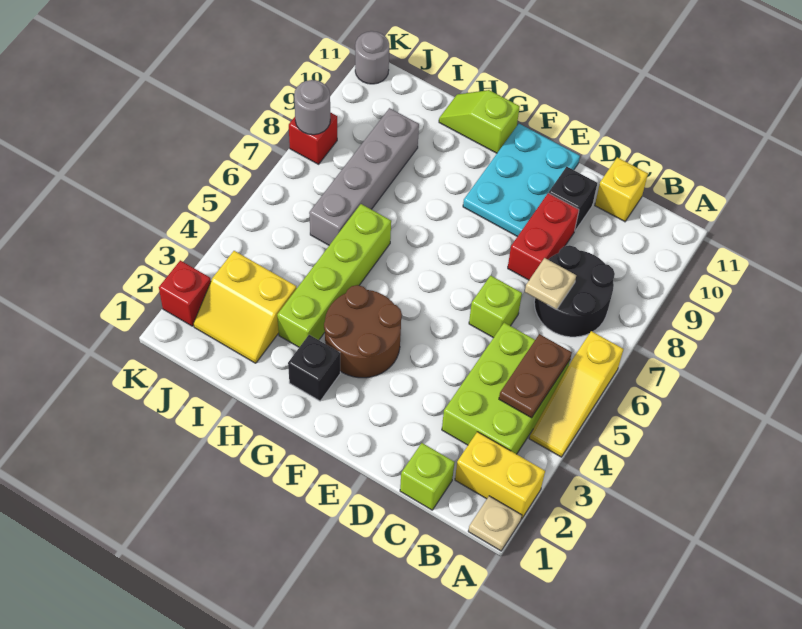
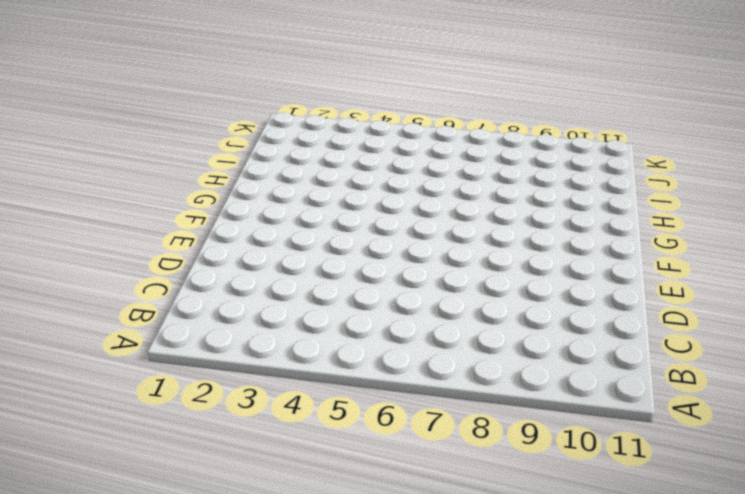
none -> tan plate A1 level 1
none -> yellow brick A2:B2 level 1
none -> yellow slope A4:A6 level 1 top 6

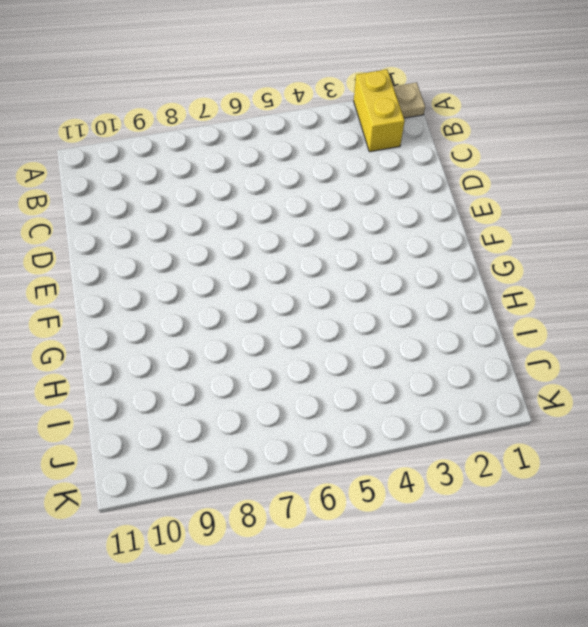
none -> yellow slope A4:A6 level 1 top 6
none -> lime brick B3:C5 level 1
none -> black round brick B7:C8 level 1

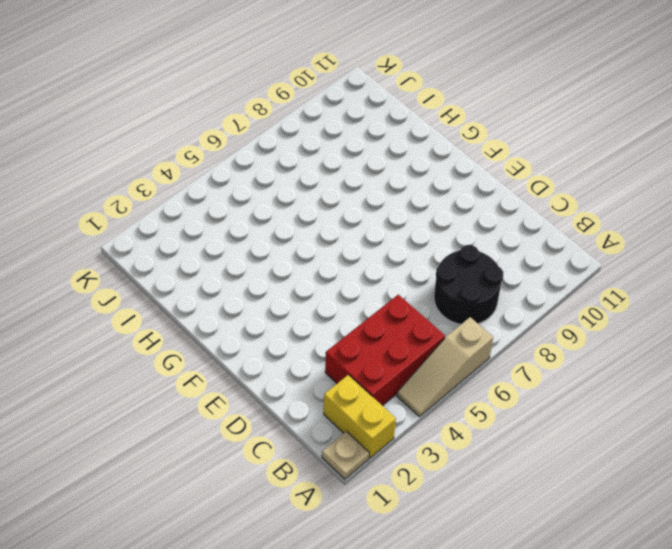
tan slope A4:A6 level 1 top 6 -> yellow slope A4:A6 level 1 top 6
red brick B3:C5 level 1 -> lime brick B3:C5 level 1
none -> lime brick C1 level 1
none -> yellow brick C11 level 1
none -> lime brick D6 level 1

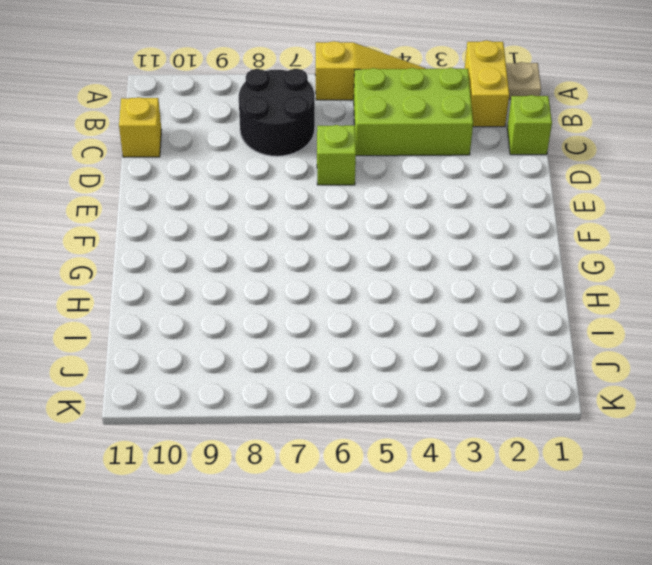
none -> red brick D8:D9 level 1
none -> black brick D10 level 1
none -> cyan plate E9:F11 level 1

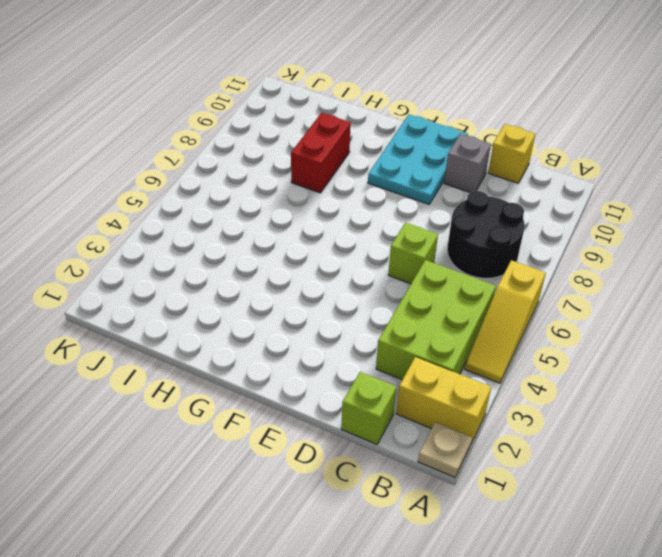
grey brick D10 level 1 -> black brick D10 level 1
red brick H8:H9 level 1 -> red brick D8:D9 level 1
none -> brown round brick F3:G4 level 1
none -> black brick G2 level 1
none -> lime slope G11:H11 level 1 top G

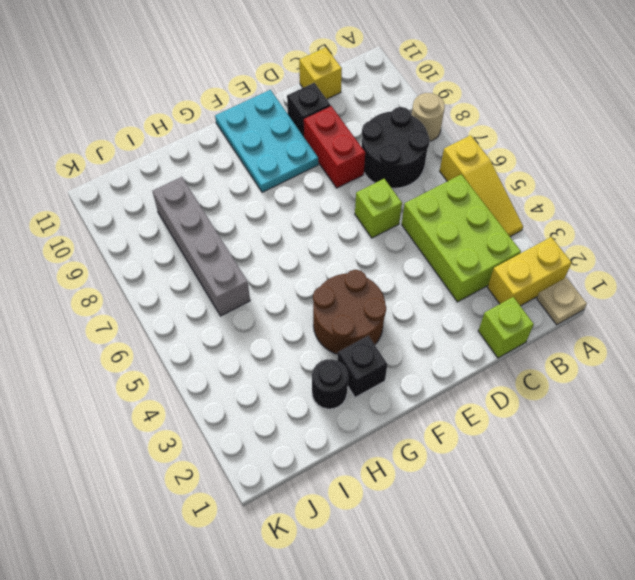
tan round brick A8 level 1 -> none
black round brick H2 level 1 -> none
none -> lime slope G11:H11 level 1 top G
none -> lime brick H3:H6 level 1
none -> yellow slope I2:J3 level 1 top 3

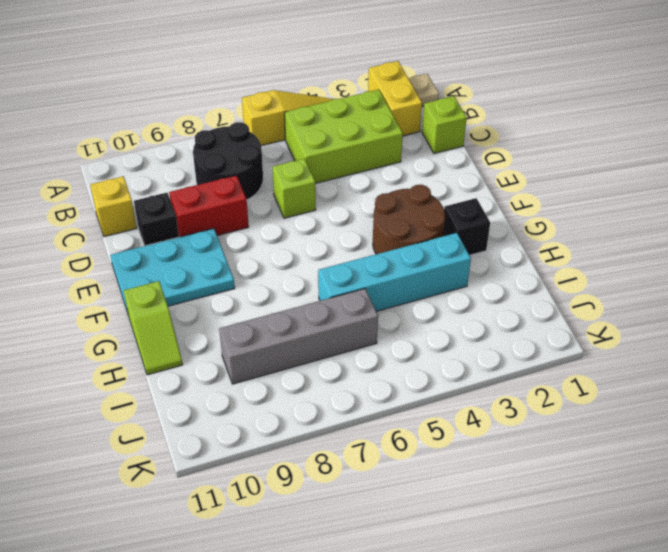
cyan brick H3:H6 level 1 -> lime brick H3:H6 level 1
none -> yellow slope I2:J3 level 1 top 3
none -> red brick K2 level 1
none -> red brick K8 level 1

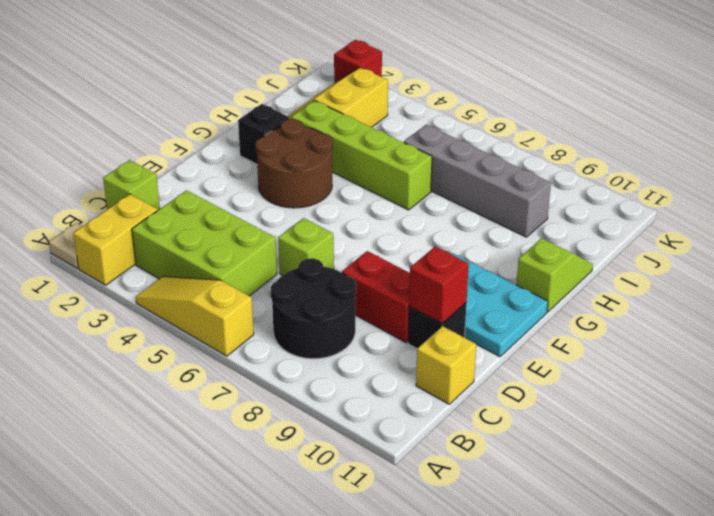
red brick D10 level 2 -> red brick K8 level 1
none -> grey round brick K11 level 1
none -> brown plate B4:B5 level 2
none -> tan plate C7 level 2

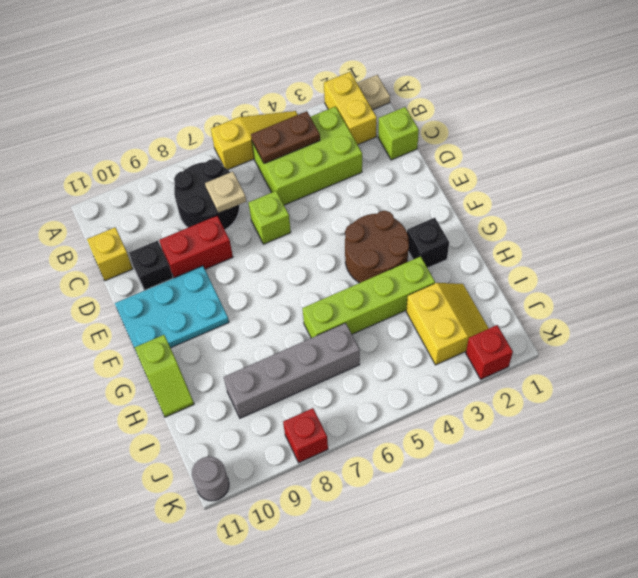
none -> grey round brick K8 level 2

